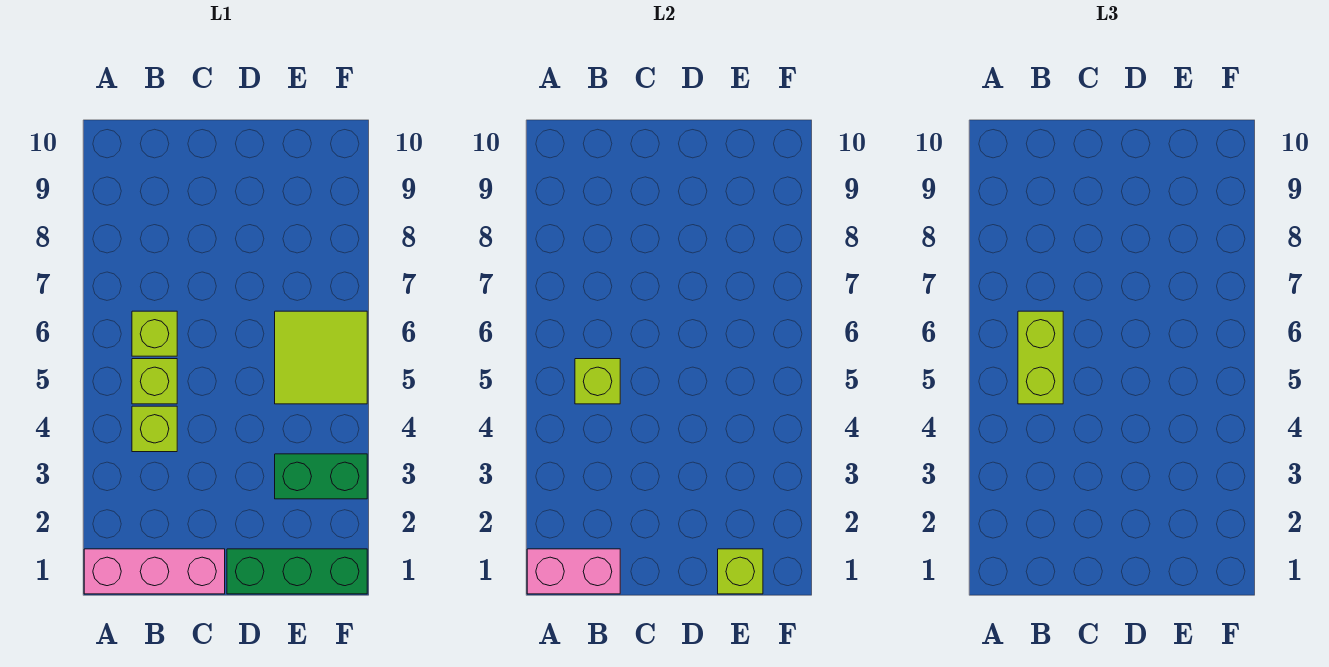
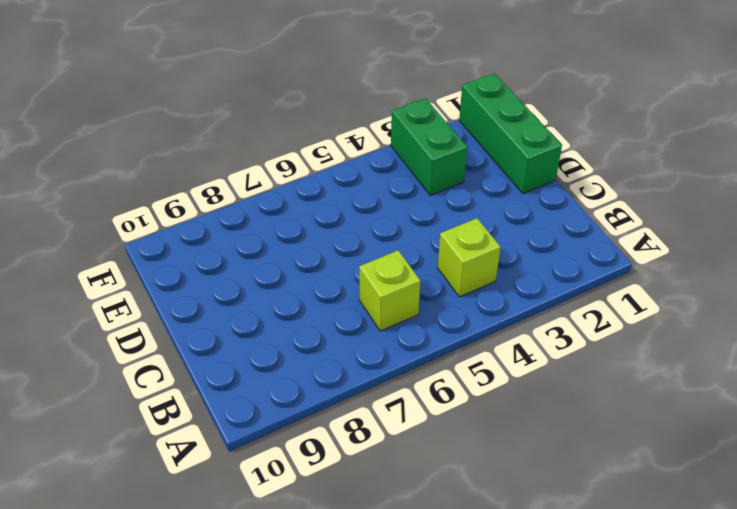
none -> pink brick A1:C1 level 1
none -> lime brick B5 level 1

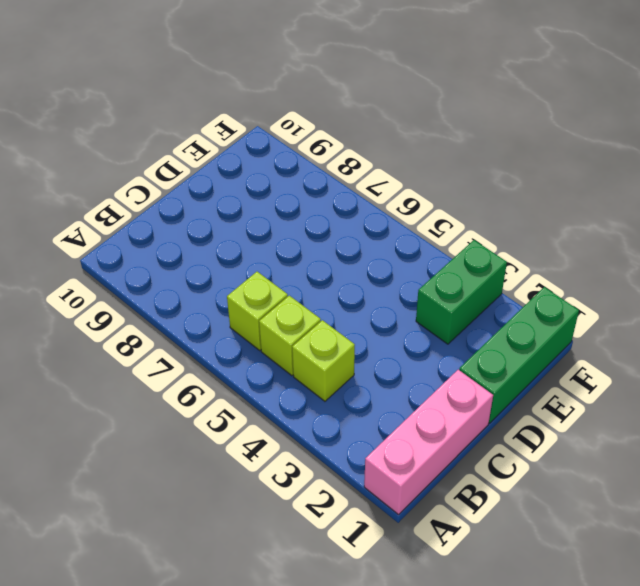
none -> lime tile E5:F6 level 1
none -> pink brick A1:B1 level 2

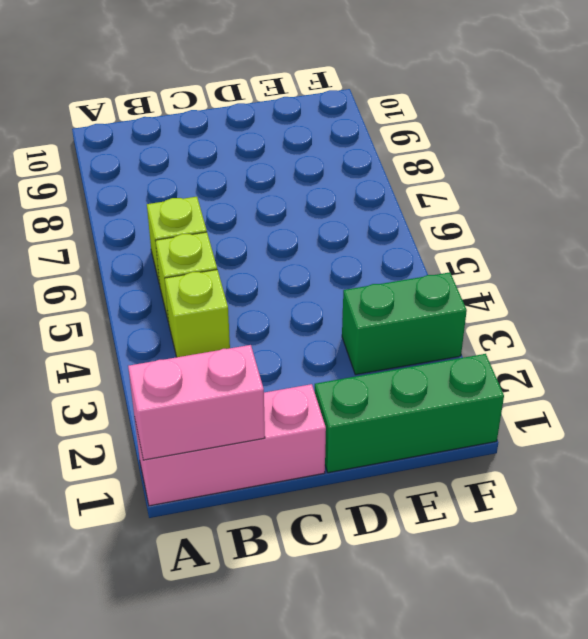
none -> lime tile E5:F6 level 1
none -> lime brick B5 level 2

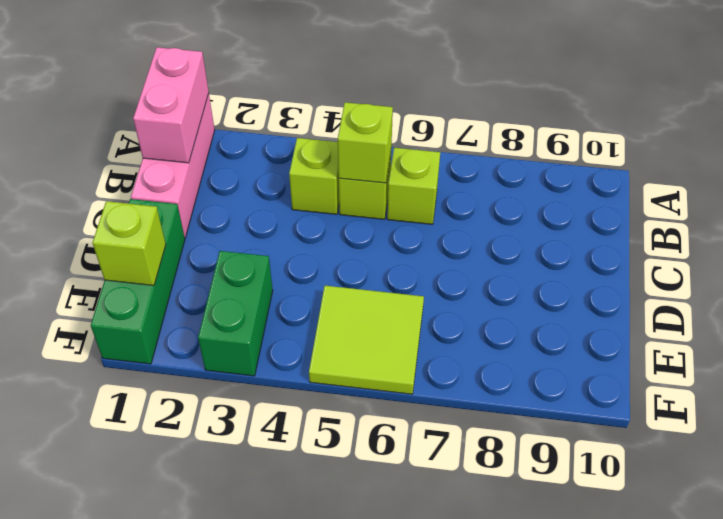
none -> lime brick B5:B6 level 3

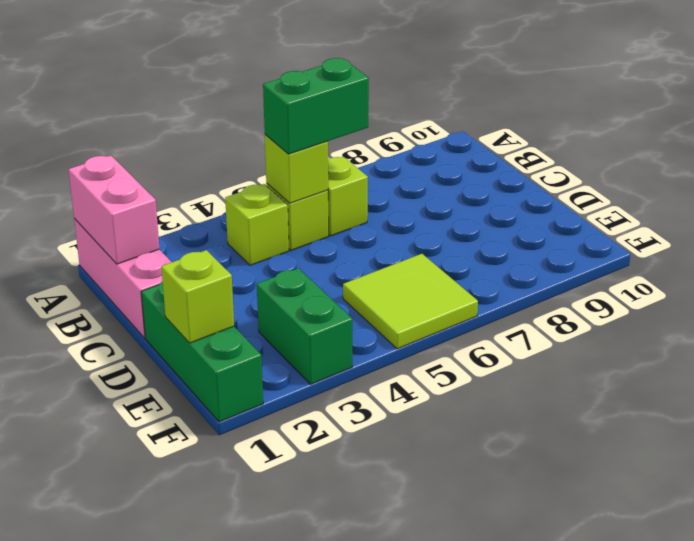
green brick B5:B6 level 3 -> lime brick B5:B6 level 3

